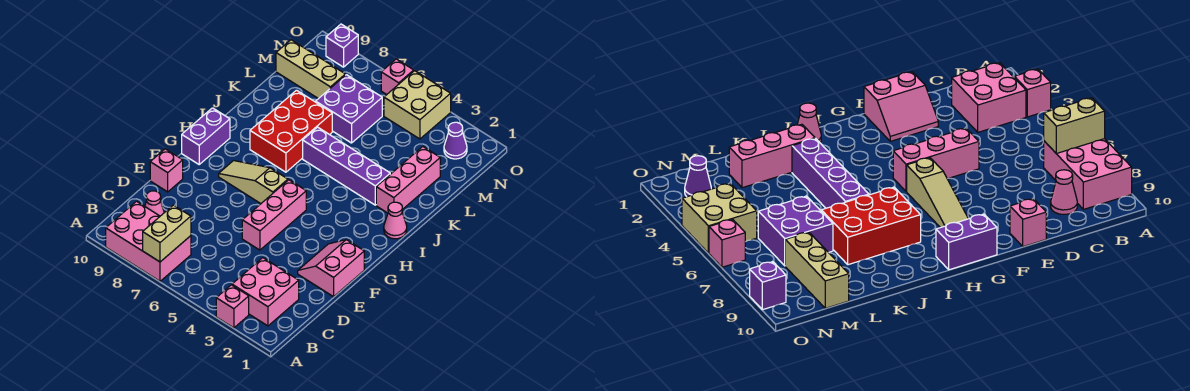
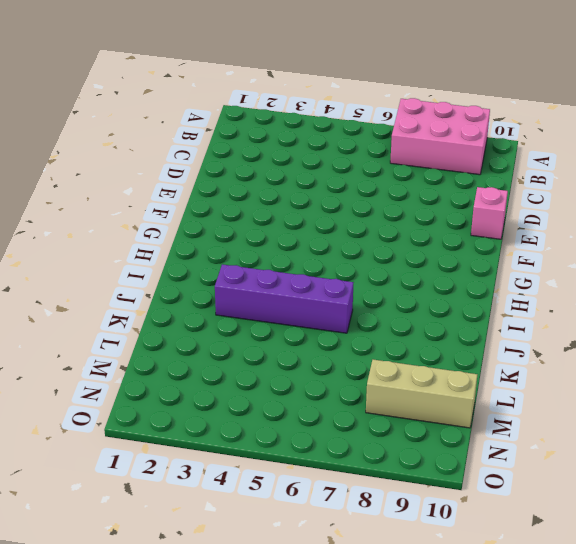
none -> pink brick A3 level 1
none -> pink brick B2:C3 level 1
none -> pink cone C9 level 1

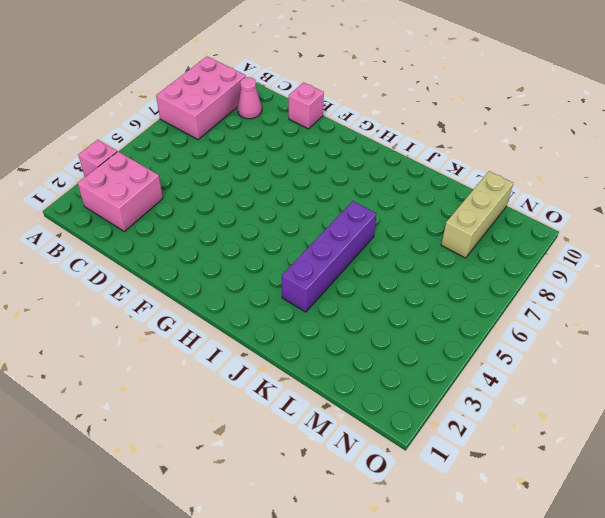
none -> pink slope E1:F2 level 1 top 1
none -> pink brick E5:G5 level 1
none -> tan slope G6:G8 level 1 top 6

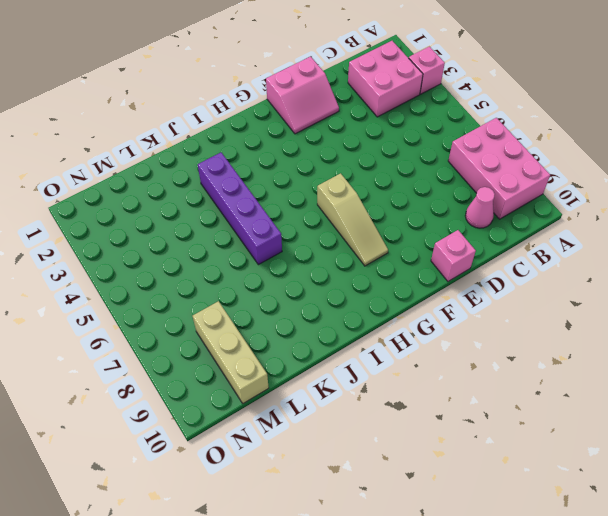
none -> pink brick E5:G5 level 1
none -> purple brick G10:H10 level 1
none -> pink cone I1 level 1

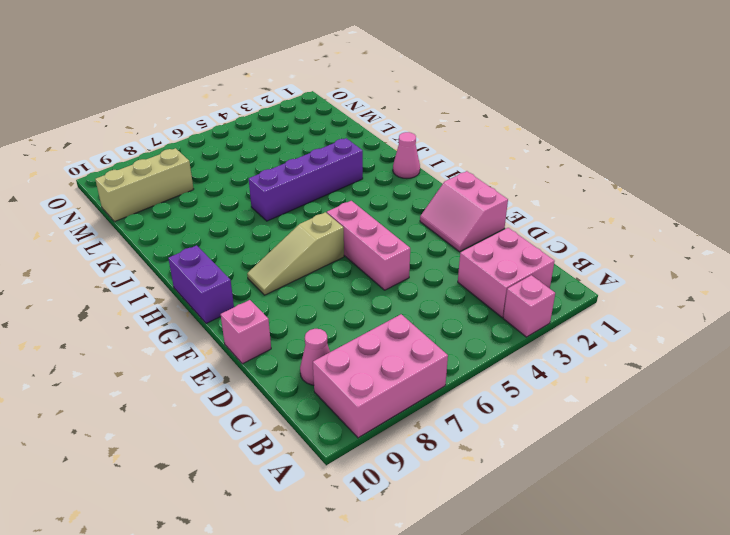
none -> red brick I7:K8 level 1
none -> pink brick J2:L2 level 1
none -> purple brick L6:M7 level 1

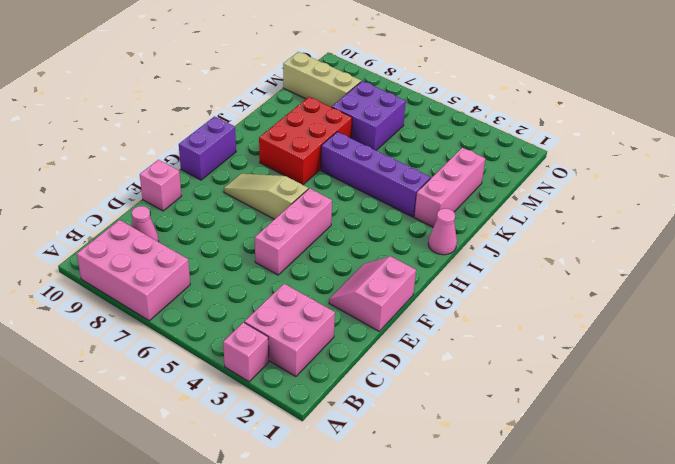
none -> purple cone N2 level 1
none -> tan brick N4:O5 level 1
none -> pink brick O6 level 1

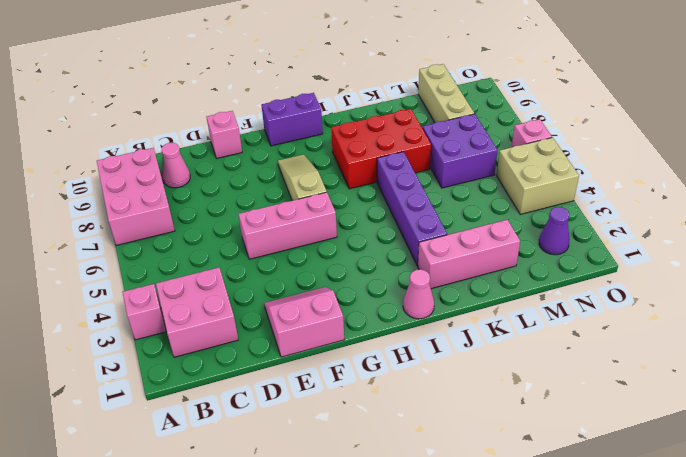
none -> purple brick O9 level 1
none -> tan brick A7:B7 level 2

